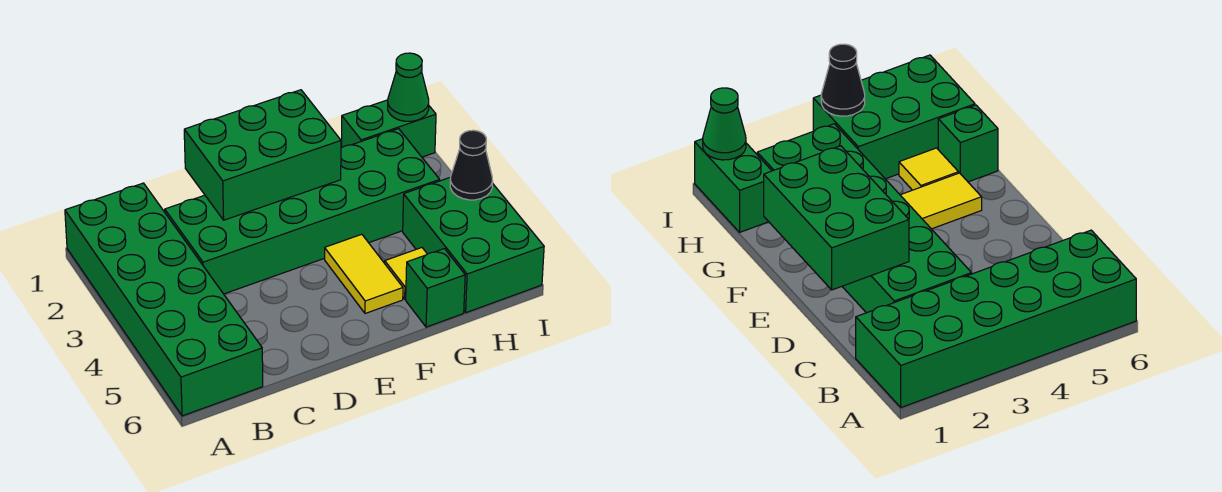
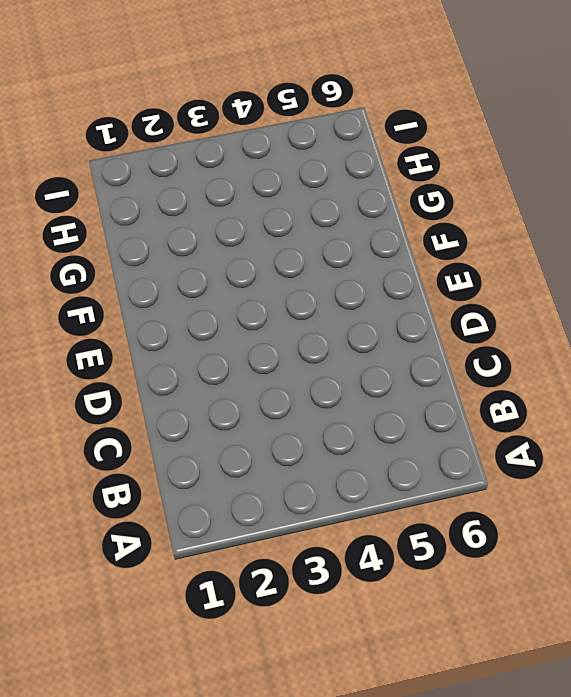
none -> green brick A1:B6 level 1
none -> green brick C2:H3 level 1

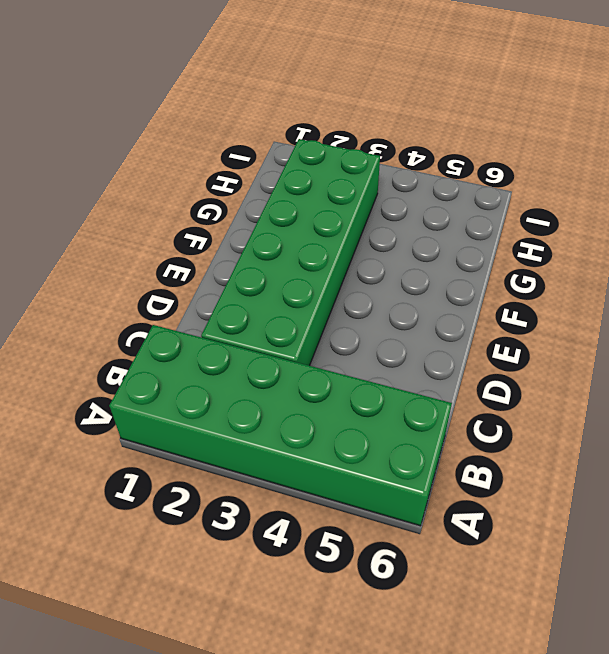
none -> yellow tile F4:F5 level 1
none -> yellow tile G5 level 1

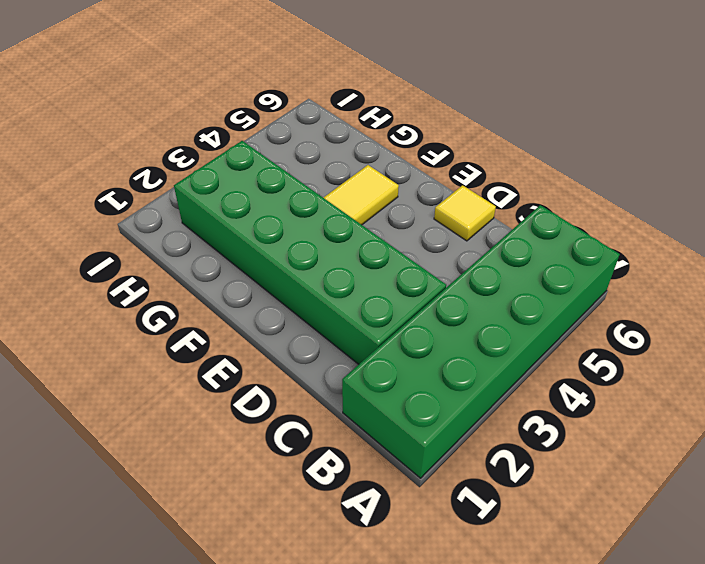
yellow tile D6 level 1 -> yellow tile G5 level 1
none -> green brick G6 level 1
none -> green brick H1:I1 level 1

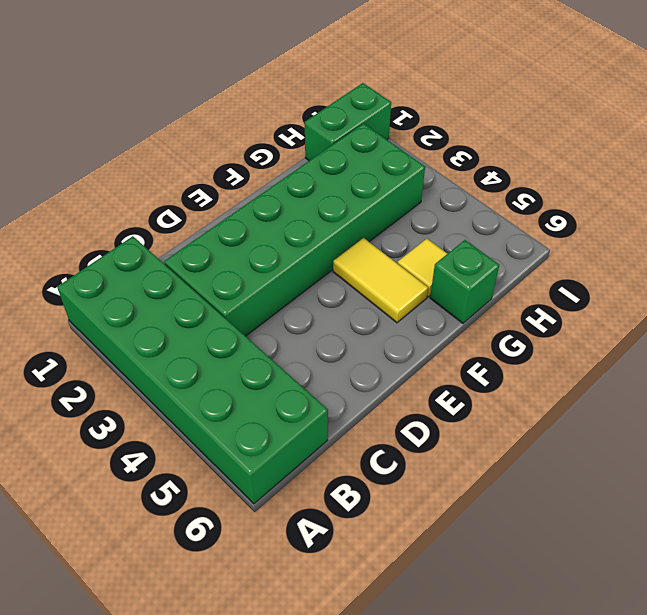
none -> green brick H4:I6 level 1
none -> green brick D1:F2 level 2

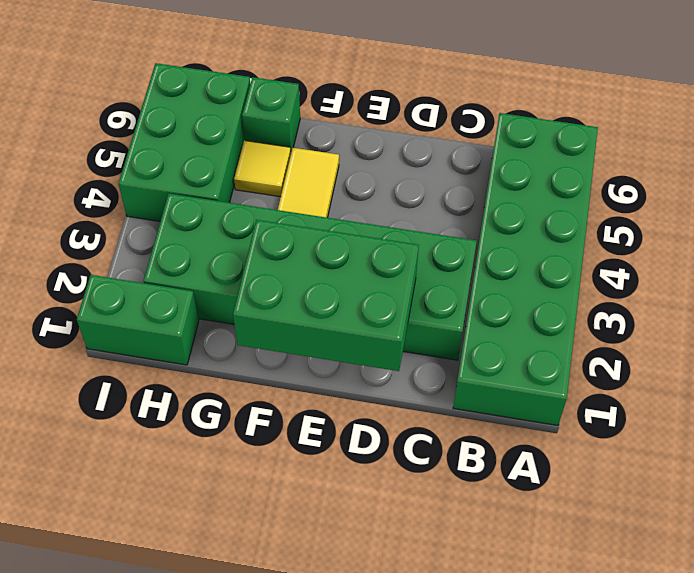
none -> green cone I1 level 2
none -> black cone I4 level 2

